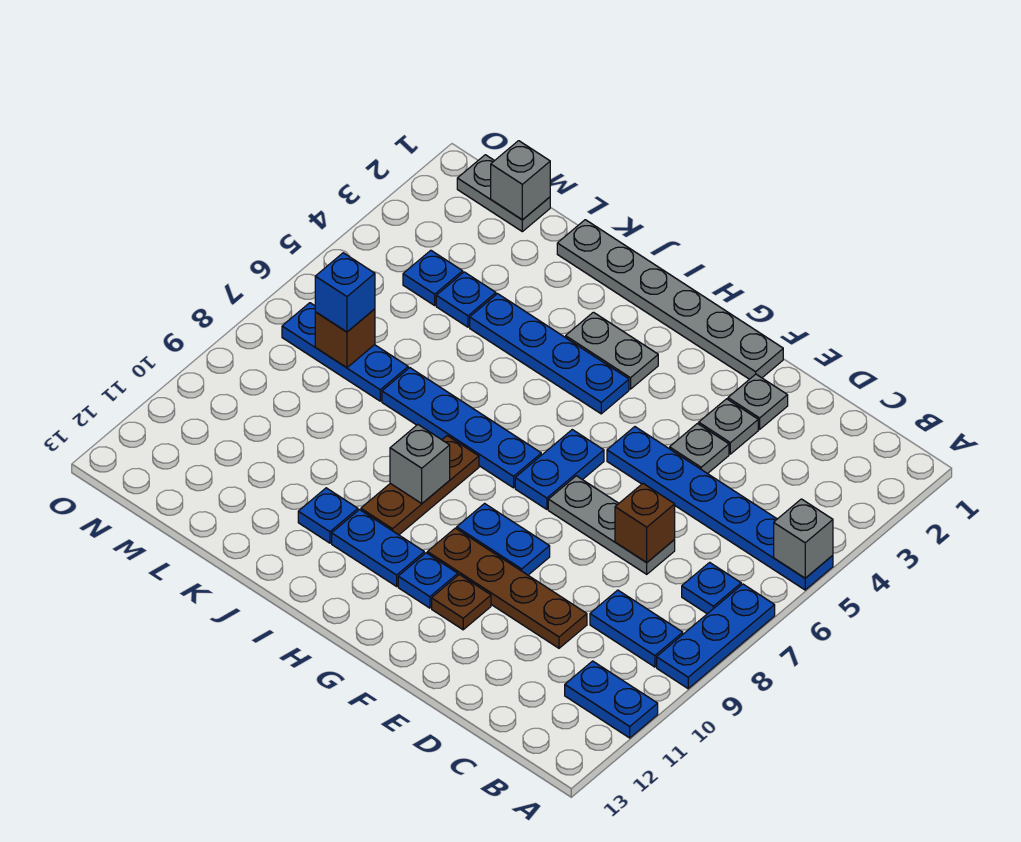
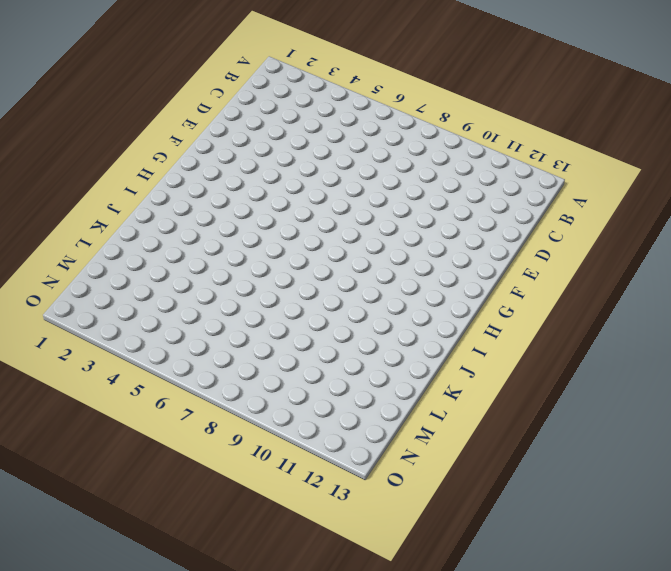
none -> blue plate A5:F5 level 1
none -> blue plate A7:A9 level 1
none -> blue plate A11:B11 level 1
none -> blue plate B7 level 1

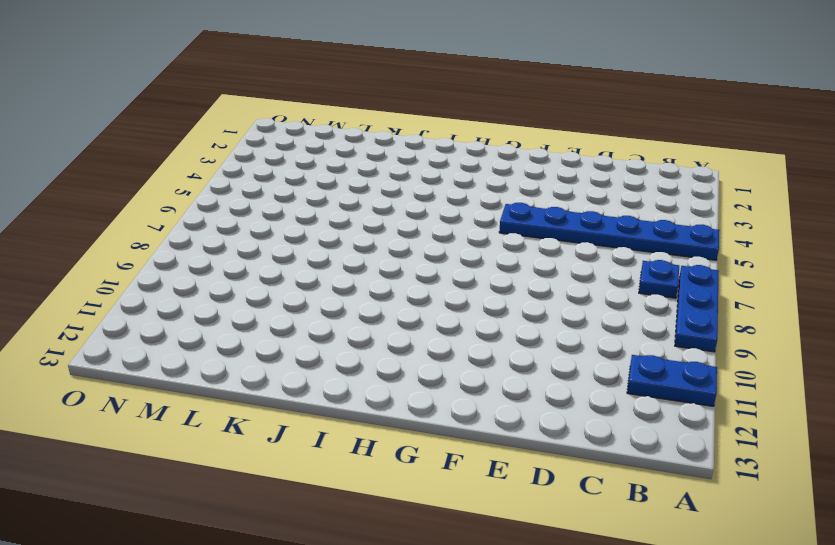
none -> blue plate B9:C9 level 1
none -> grey plate D7:F7 level 1
none -> brown plate D10:G10 level 1
none -> grey plate E2 level 1

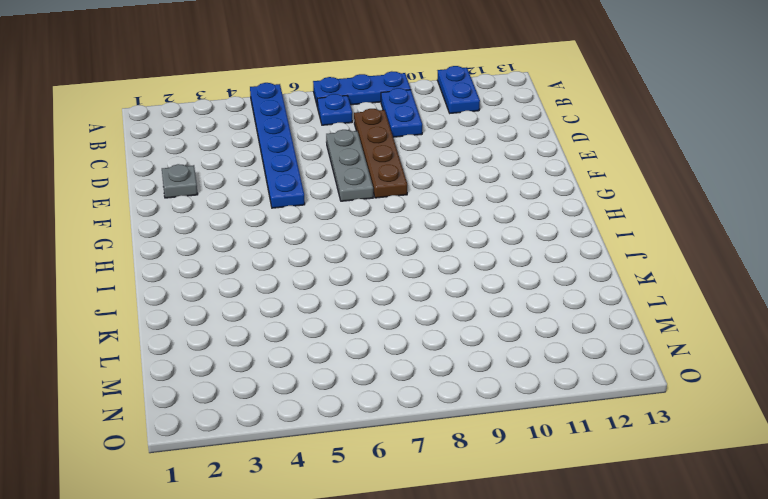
brown plate C8:F8 level 1 -> brown plate D10:G10 level 1
none -> grey plate E3 level 1
none -> grey plate E4 level 1
none -> grey plate F1:K1 level 1
none -> blue plate F9:G9 level 1

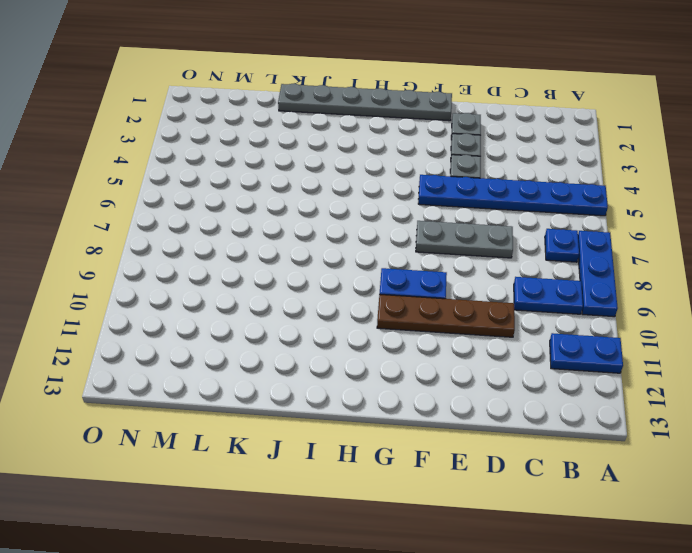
none -> brown plate F11 level 1
none -> blue plate G6:G7 level 1
none -> blue plate G11 level 1
none -> grey plate H3:I3 level 1

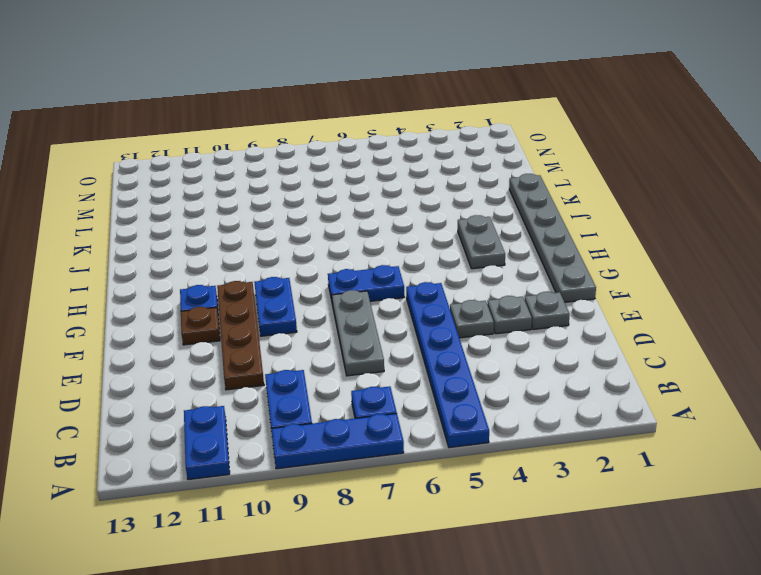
none -> blue plate H4:K4 level 1
none -> blue plate H7:K7 level 1
none -> blue plate H11:I11 level 1
none -> brown plate I8:I10 level 1

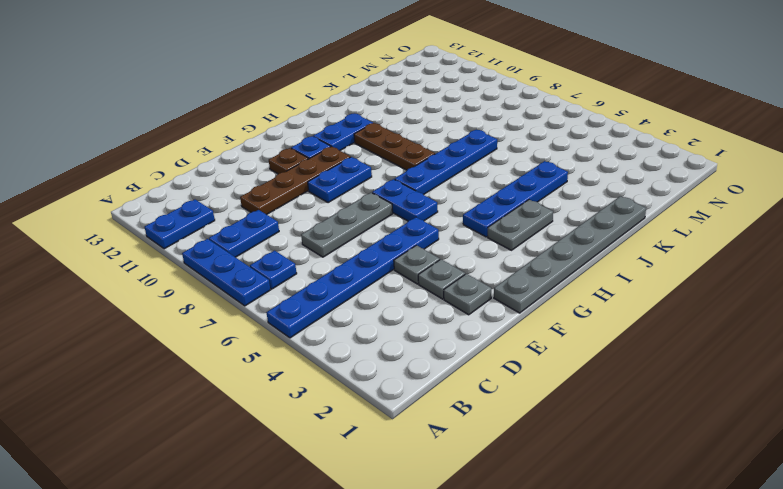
none -> blue plate J11 level 1
none -> blue plate L4 level 1
none -> blue plate L7:N7 level 1
none -> grey plate M1:N1 level 1

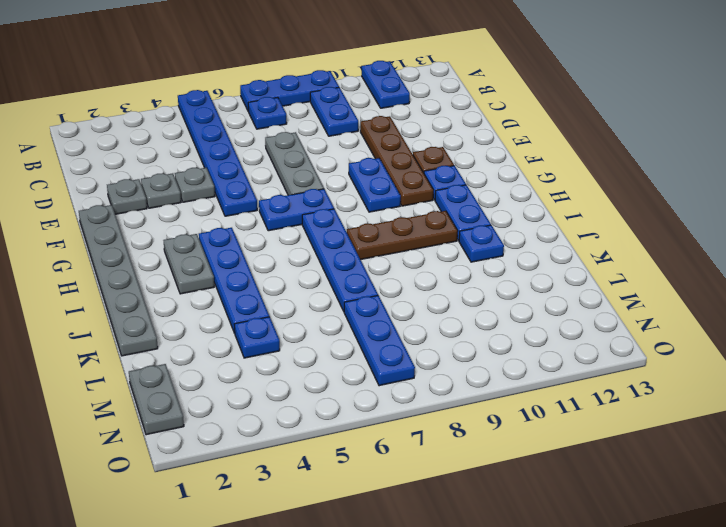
none -> blue plate M4 level 1
none -> grey brick A5 level 2
none -> brown brick D7 level 2
none -> grey brick I9 level 2

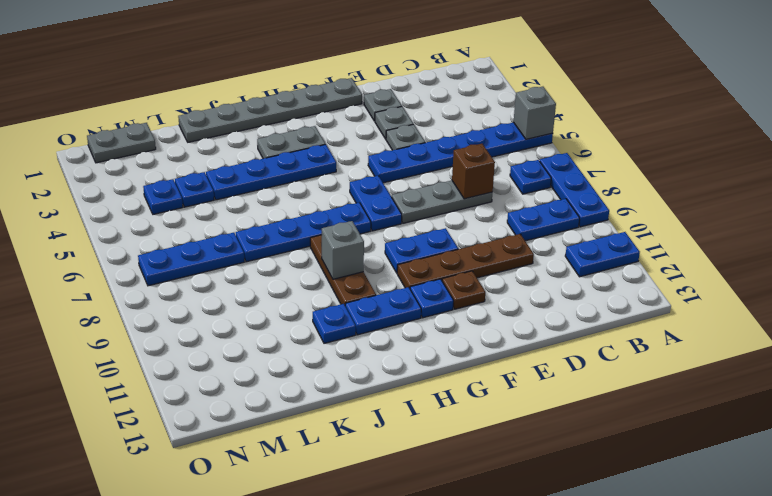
none -> grey brick M1 level 2
none -> brown brick M7 level 2
none -> blue brick M7 level 3

